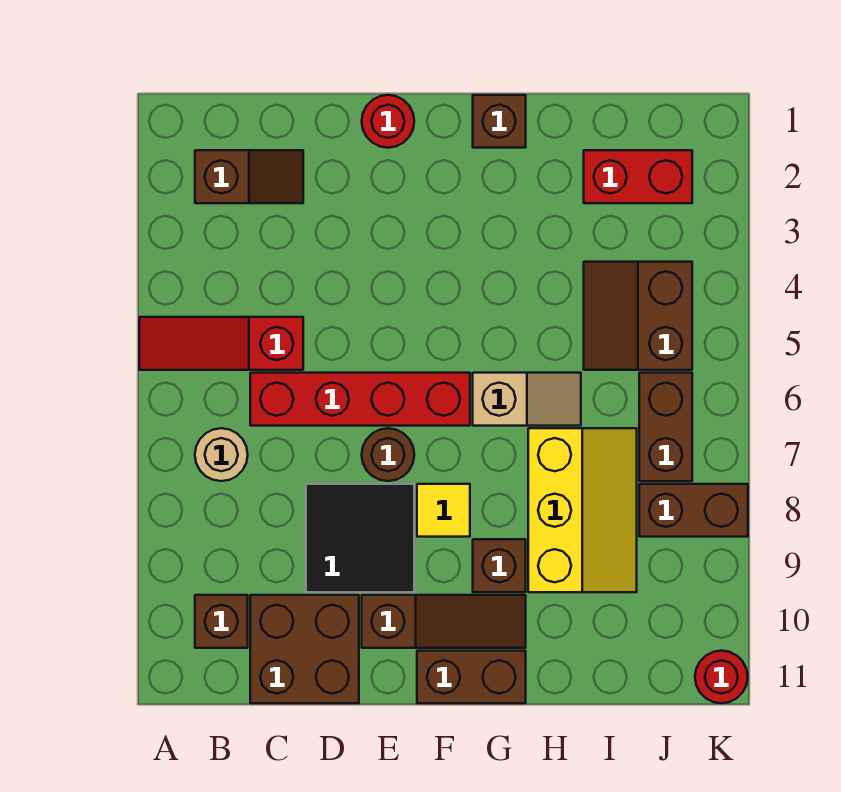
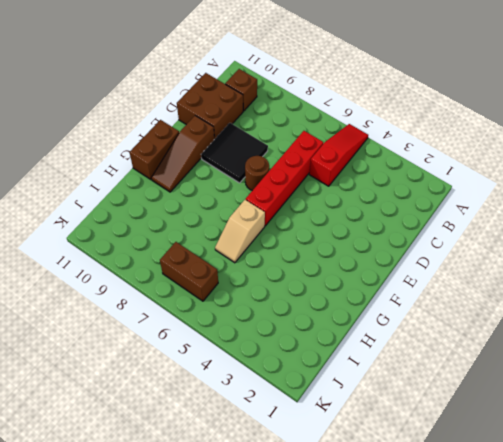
none -> brown slope B2:C2 level 1 top B
none -> tan round brick B7 level 1
none -> red round brick E1 level 1

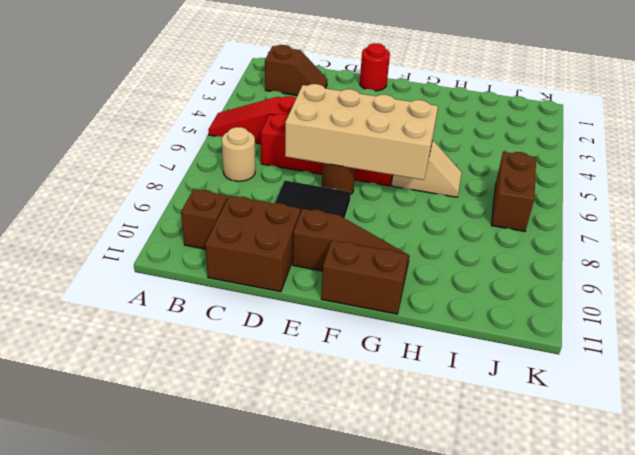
tan brick D6:G7 level 2 -> none
none -> yellow tile F8 level 1
none -> brown brick G1 level 1
none -> brown brick G9 level 1

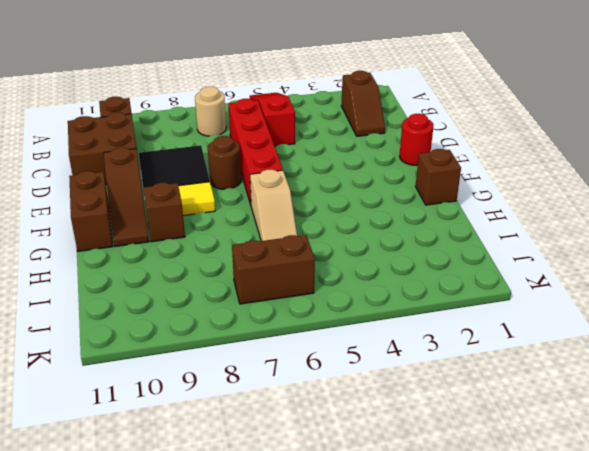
none -> yellow slope H7:I9 level 1 top H
none -> red brick I2:J2 level 1
none -> brown slope I4:J5 level 1 top J

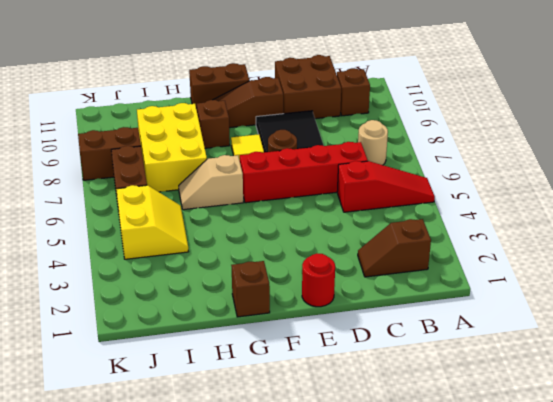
yellow brick H7:I9 level 1 -> yellow slope H7:I9 level 1 top H
yellow slope I4:J5 level 1 top J -> brown slope I4:J5 level 1 top J
none -> red brick I2:J2 level 1
none -> red round brick K11 level 1

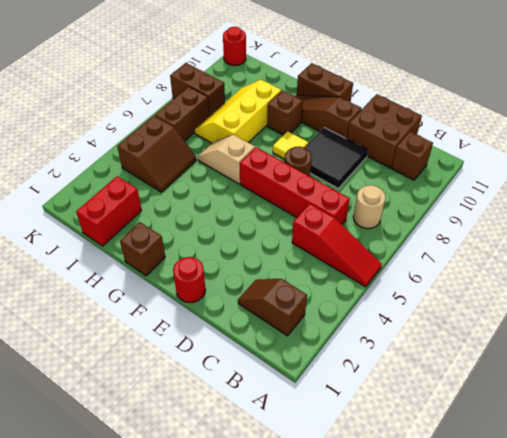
red brick I1:I2 level 1 -> red brick I2:J2 level 1

